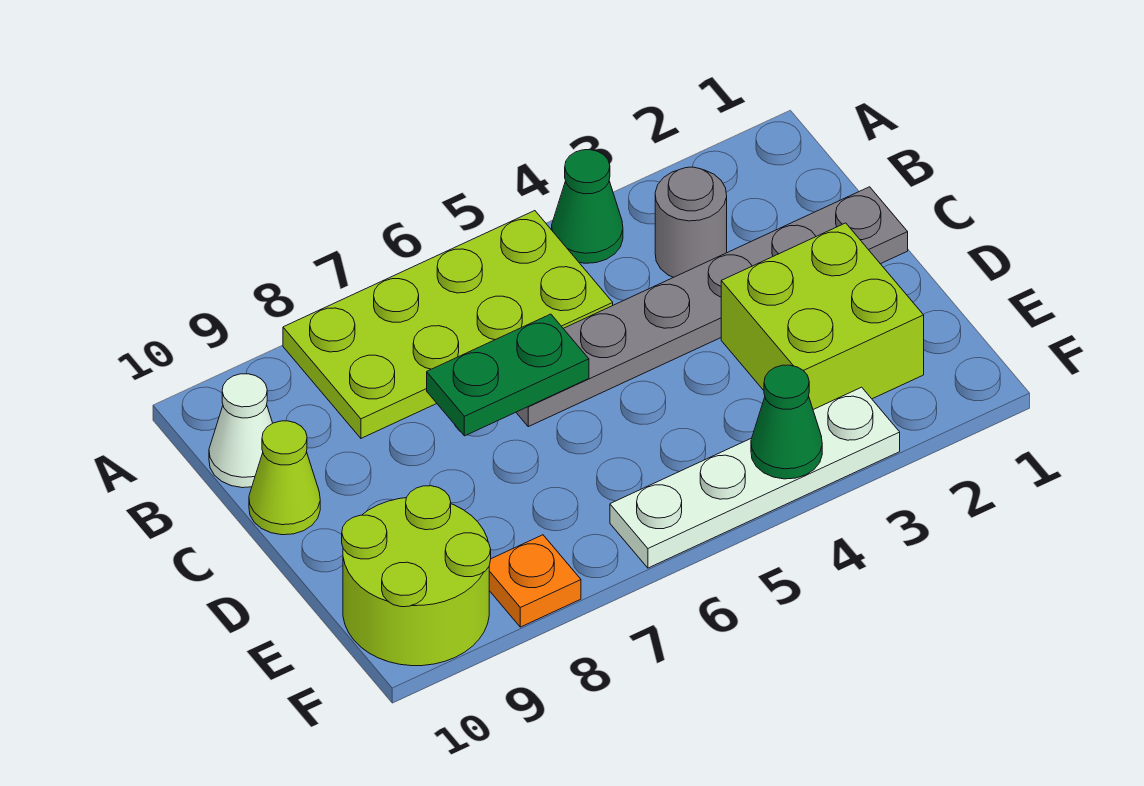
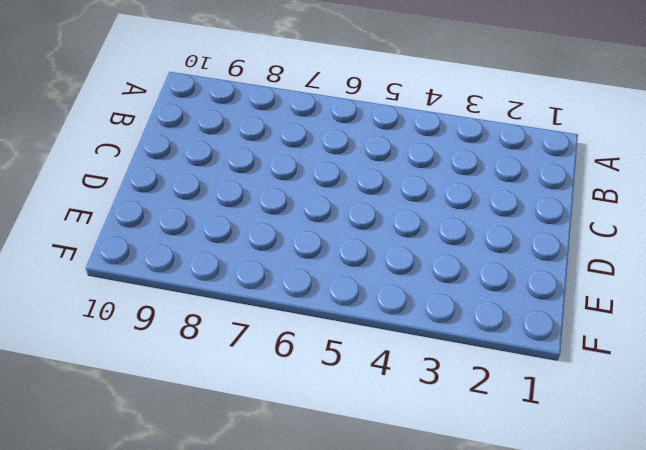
none -> green cone A4 level 1
none -> lime plate A5:B8 level 1
none -> grey round brick B3 level 1

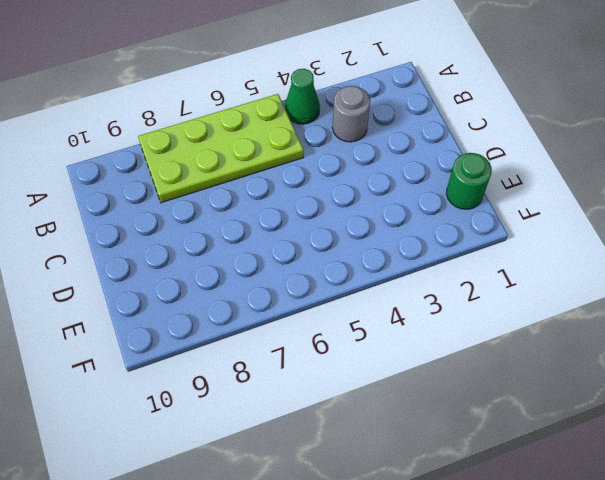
green round brick E1 level 1 -> none
none -> white cone B10 level 1
none -> grey plate C1:C6 level 1
none -> lime cone C10 level 1

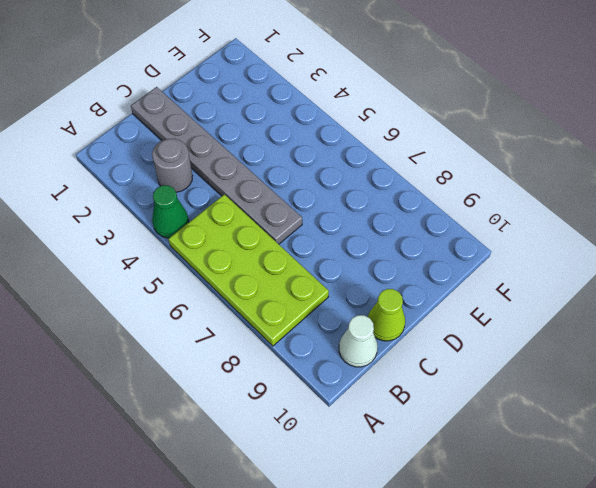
none -> lime brick D2:E3 level 1
none -> lime round brick E9:F10 level 1
none -> white plate F3:F6 level 1

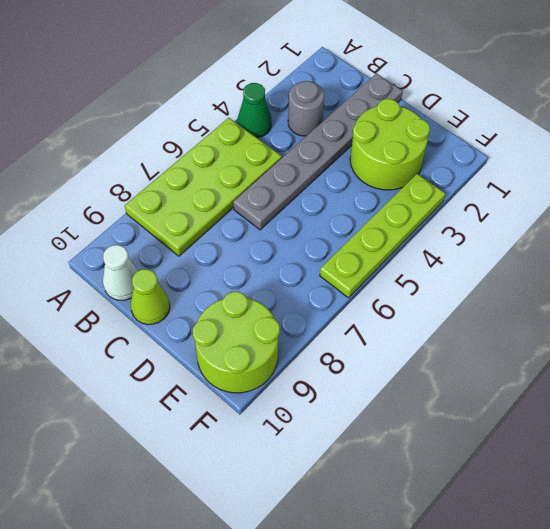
lime round brick D2:E3 level 1 -> lime brick D2:E3 level 1
lime plate F3:F6 level 1 -> white plate F3:F6 level 1
none -> orange plate F8 level 1
none -> green plate C6:C7 level 2
none -> green cone F4 level 2

